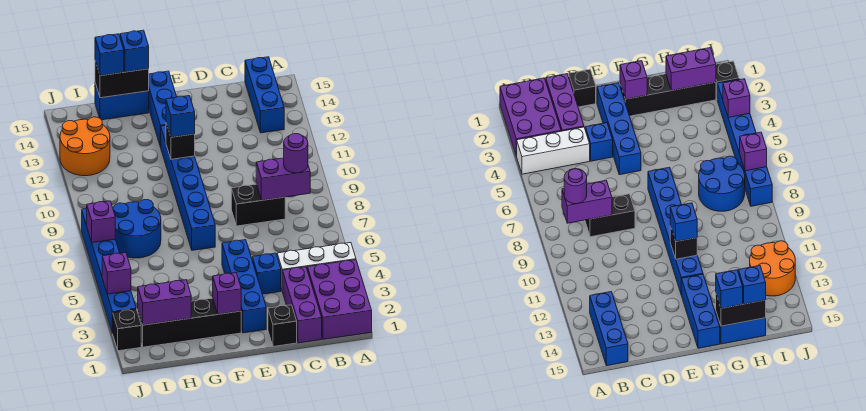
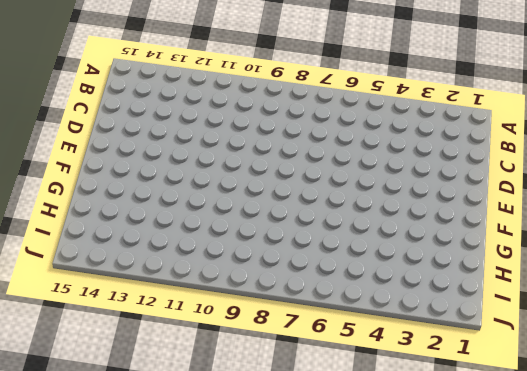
none -> purple brick A1:B3 level 1
none -> white brick A4:C4 level 1
none -> blue brick B13:B15 level 1

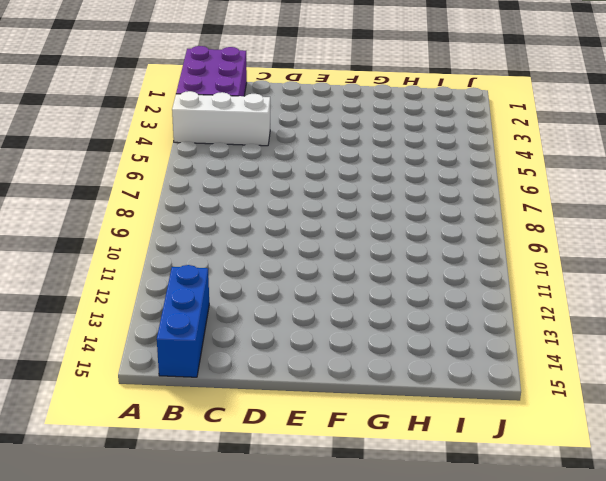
none -> purple brick C1:C3 level 1
none -> black brick C8:D8 level 1
none -> black brick D1 level 1

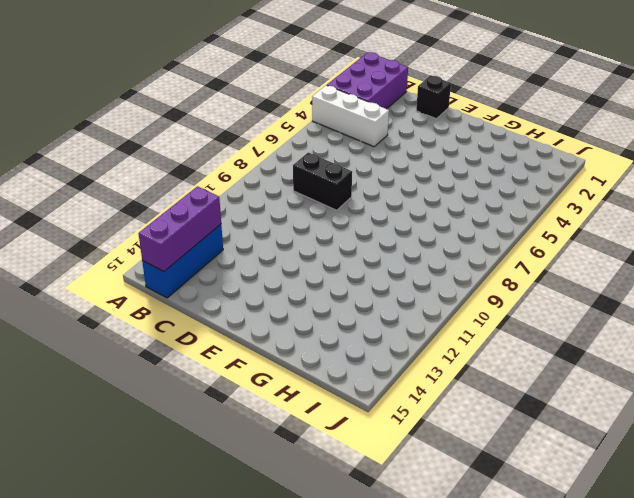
purple brick B13:B15 level 2 -> purple brick C1:C3 level 1
none -> blue brick D4 level 1
none -> blue brick E2:E5 level 1
none -> black brick F2:I2 level 1

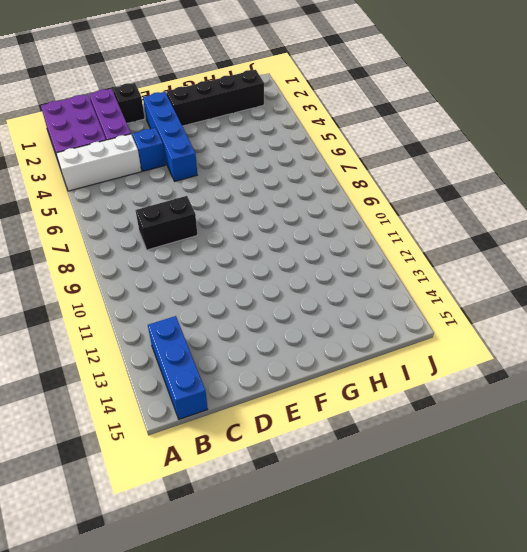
none -> blue brick F7:F12 level 1
none -> blue brick F13:F15 level 1
none -> blue brick G15:H15 level 1

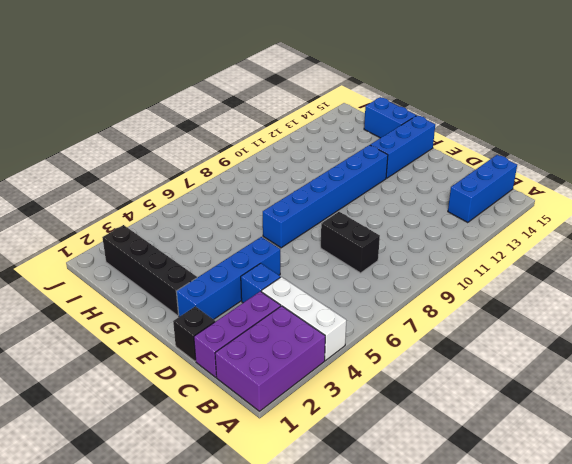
none -> blue round brick H7:I8 level 1
none -> orange round brick I12:J13 level 1
none -> black brick J2 level 1

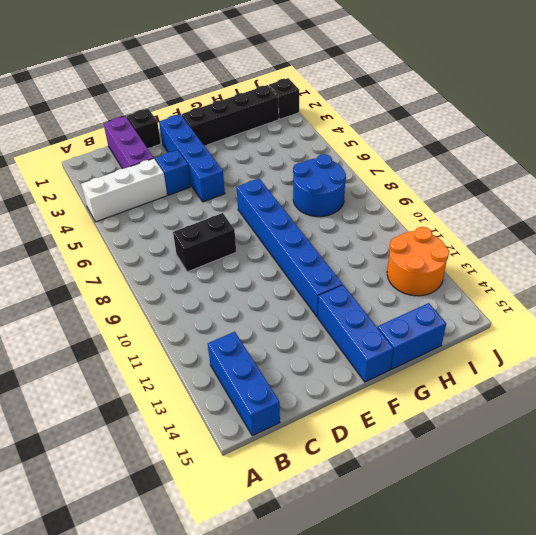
none -> purple brick A1:B3 level 1
none -> blue brick J3:J8 level 1
none -> purple brick B8:C8 level 2

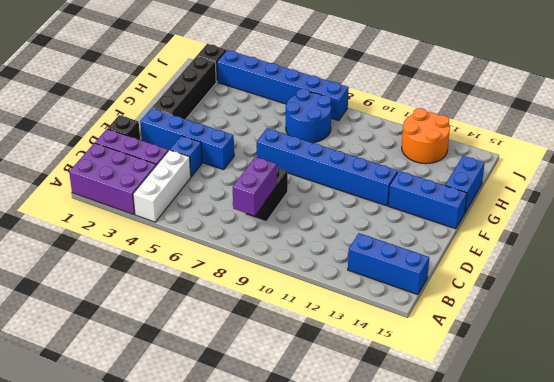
none -> purple brick F2 level 2
none -> black brick F11 level 2
none -> black brick G15:H15 level 2

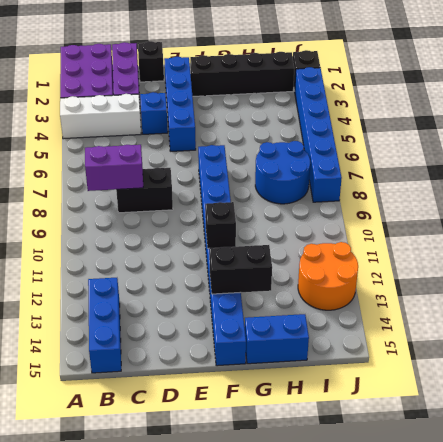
black brick F13:G13 level 2 -> black brick G15:H15 level 2
none -> purple brick F2 level 2
none -> purple brick H2:I2 level 2
none -> purple brick J4 level 2

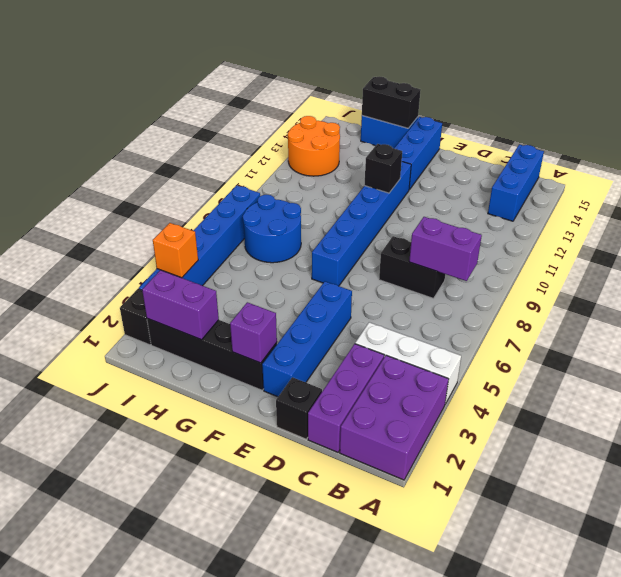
orange brick J4 level 2 -> purple brick J4 level 2
none -> blue brick D4 level 1
none -> purple brick J7 level 2
none -> purple round brick B8 level 3

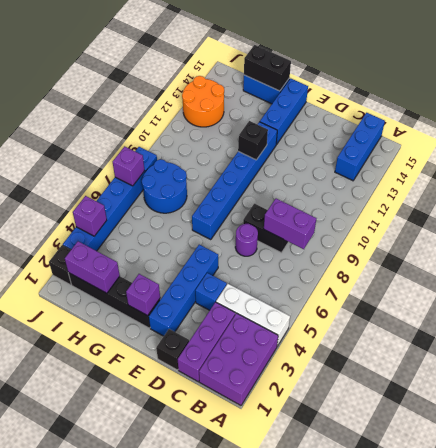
purple round brick D7 level 1 -> purple round brick B8 level 3
none -> blue brick F11 level 3
none -> blue brick G15 level 3
none -> blue brick H15 level 3

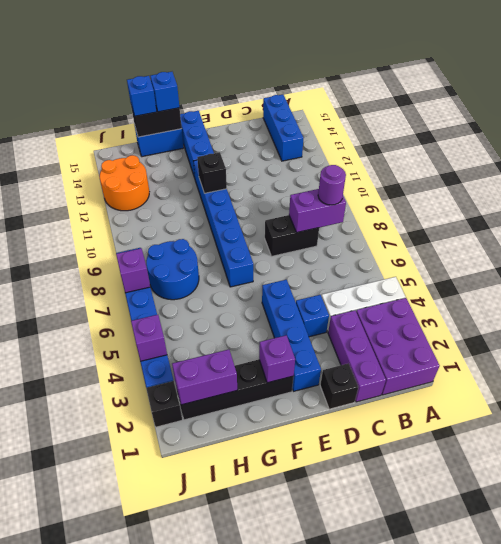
none -> blue brick F11 level 3

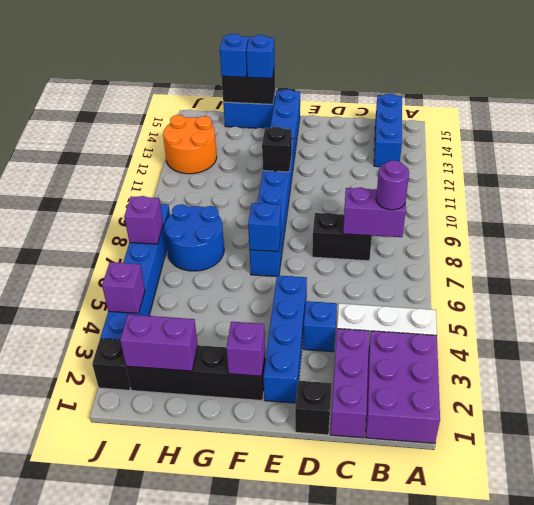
blue brick F7 level 2 -> blue brick F11 level 3

